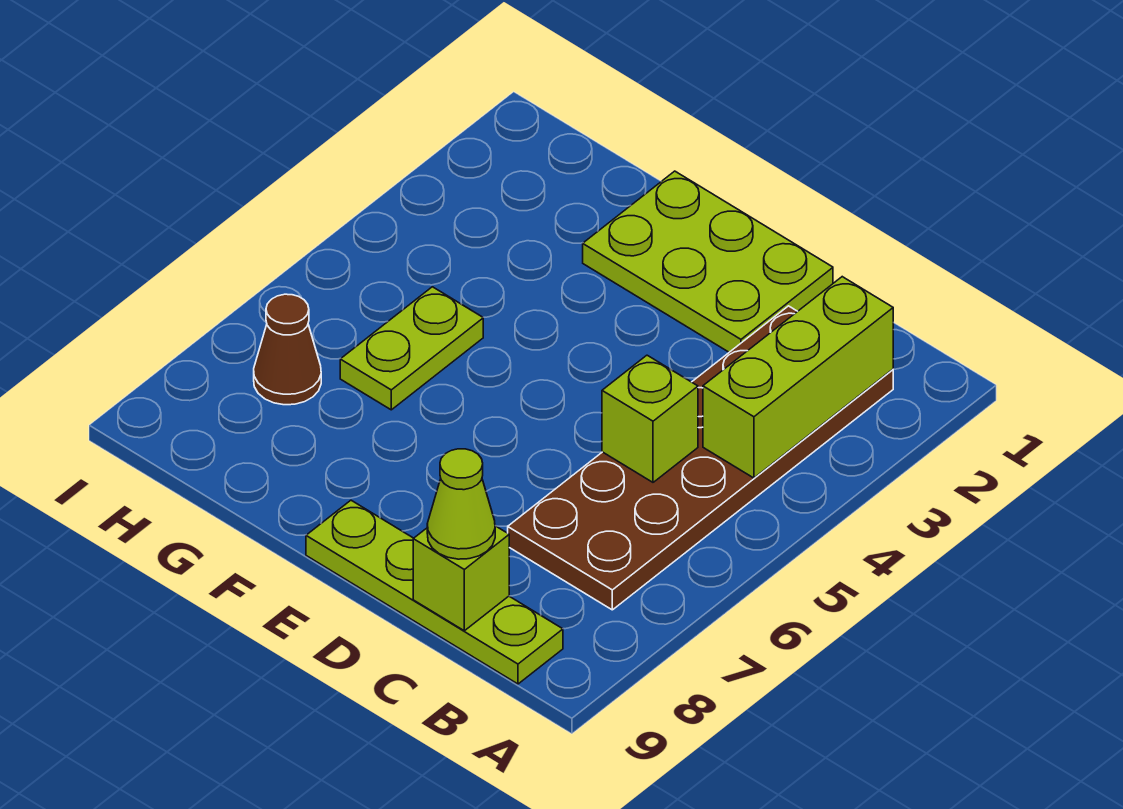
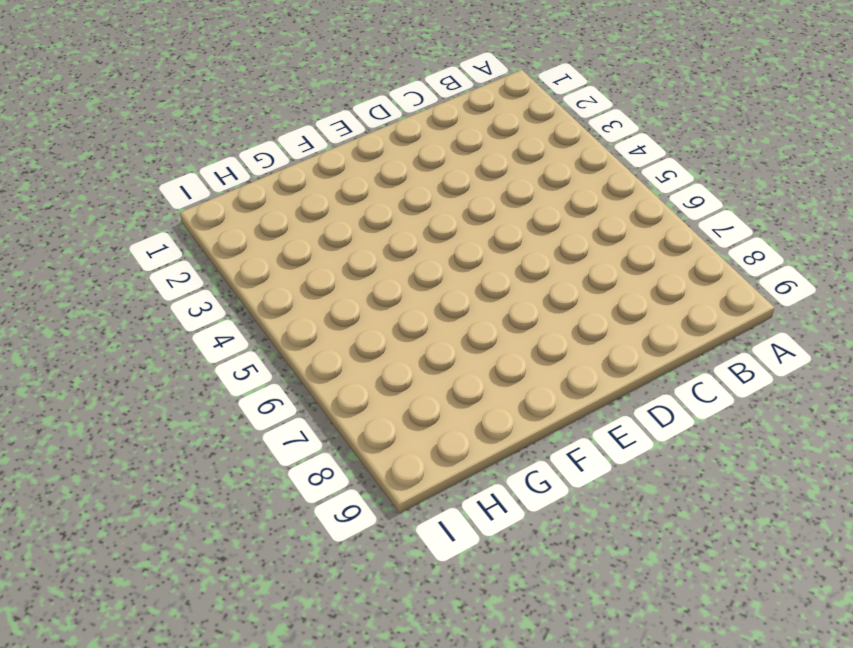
none -> brown plate B2:C7 level 1
none -> lime plate B9:E9 level 1

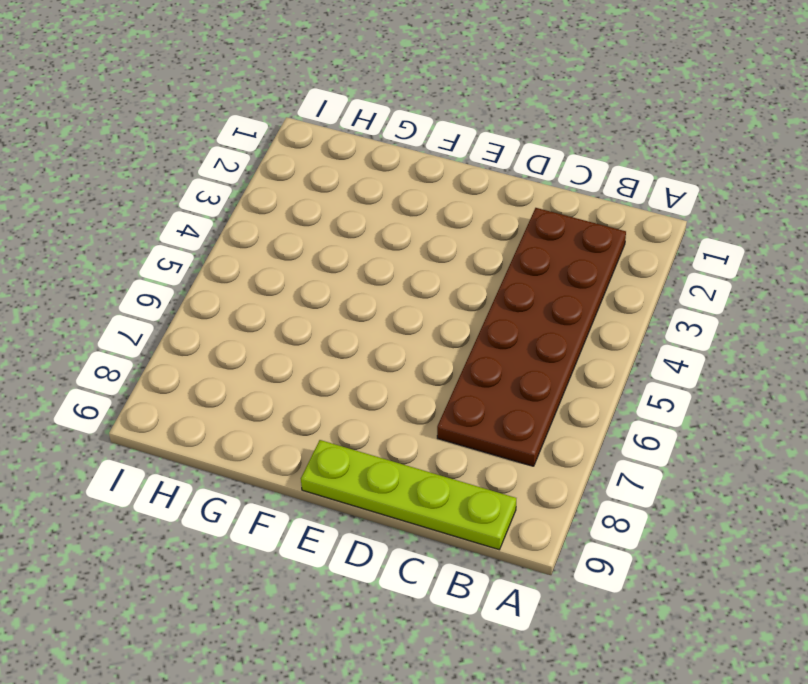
none -> lime plate D1:F2 level 1
none -> lime plate G5:G6 level 1

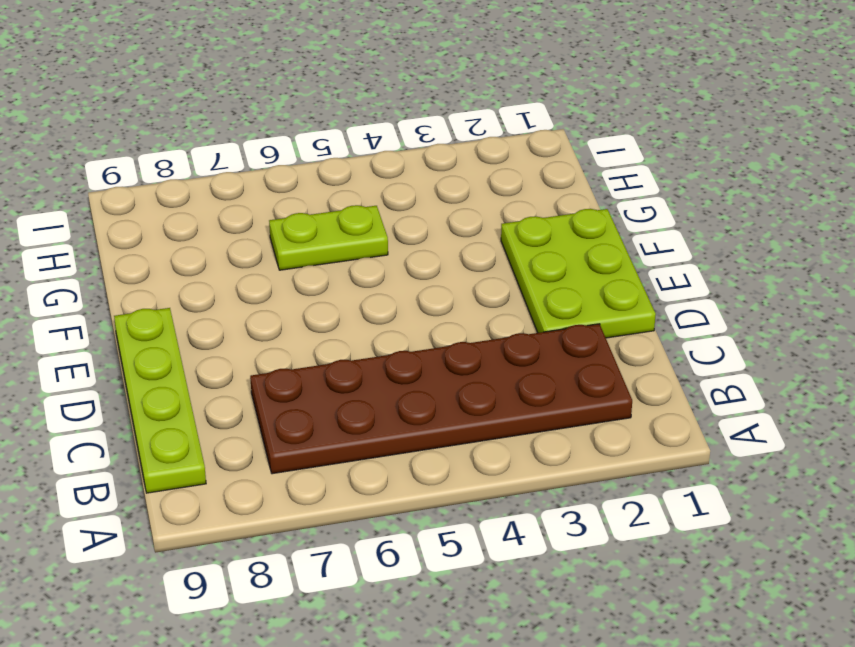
none -> brown cone H7 level 1
none -> lime brick B2:B4 level 2

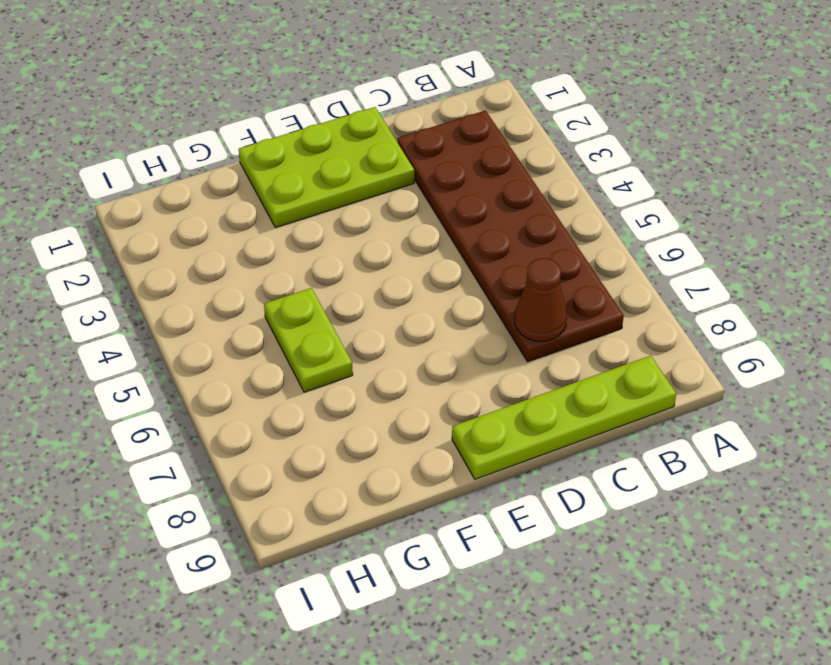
brown cone C7 level 2 -> brown cone H7 level 1
none -> lime brick B2:B4 level 2
none -> lime brick C5 level 2

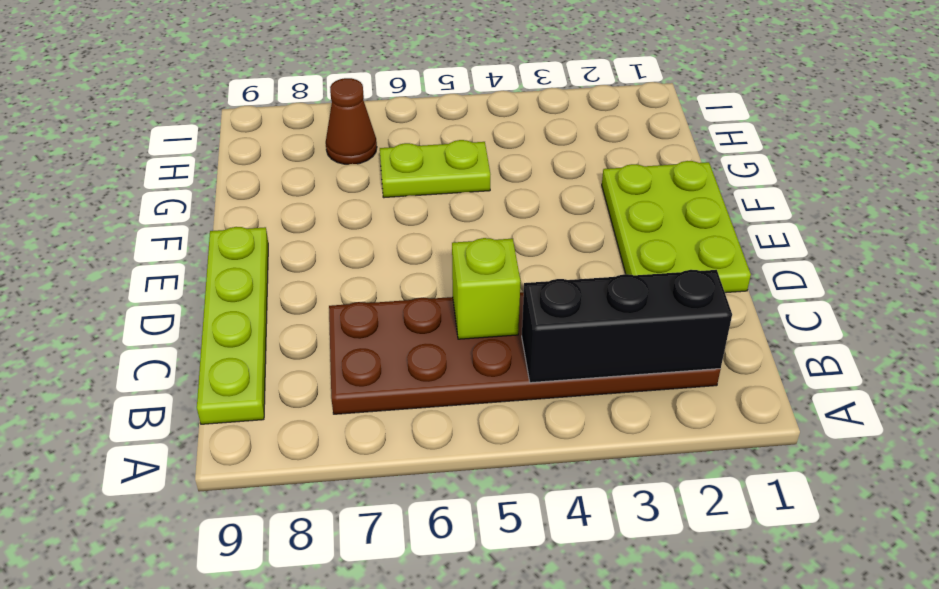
black brick B2:B4 level 2 -> lime brick B2:B4 level 2
none -> lime brick C9 level 2
none -> lime cone C9 level 3

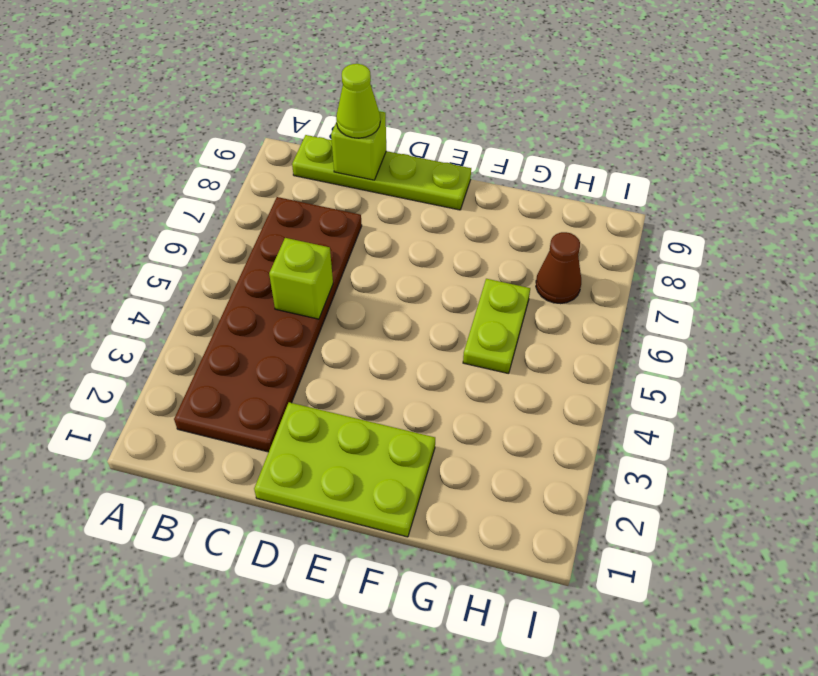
none -> lime brick B2:B4 level 2

